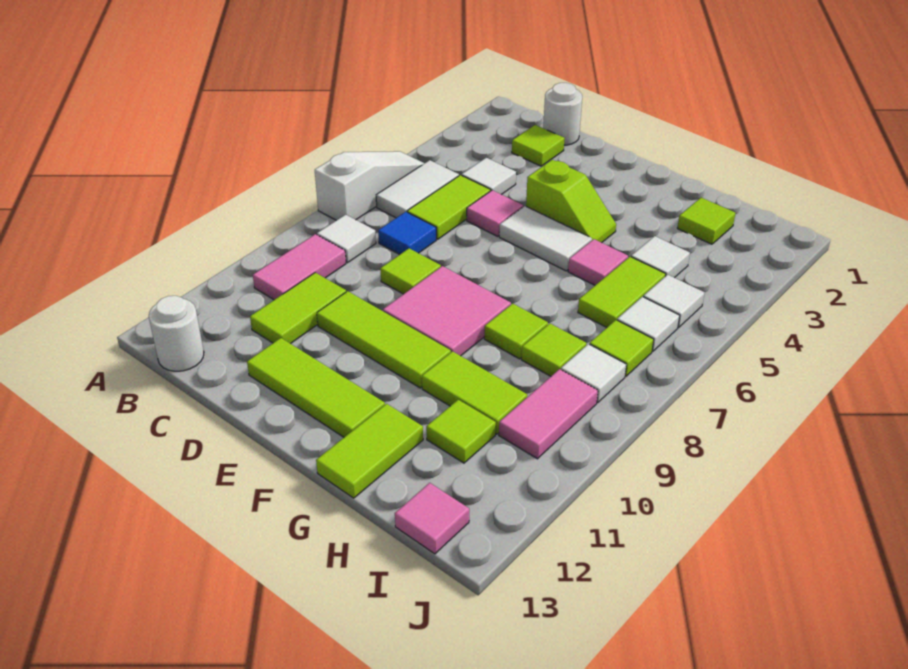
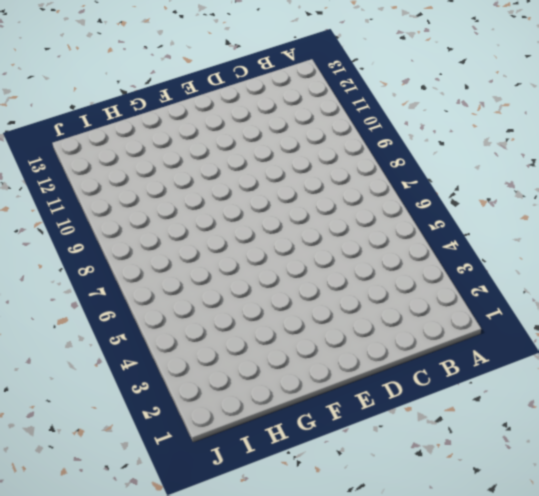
none -> white slope A5:A7 level 1 top 7
none -> white tile B5:B6 level 1
none -> white tile B8 level 1
none -> pink tile B9:B10 level 1

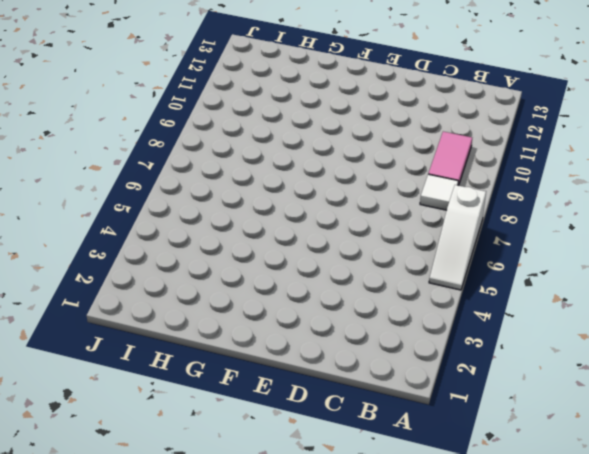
none -> white tile B5:B6 level 1
none -> white round brick B13 level 1
none -> white round brick C1 level 1
none -> lime tile C2 level 1

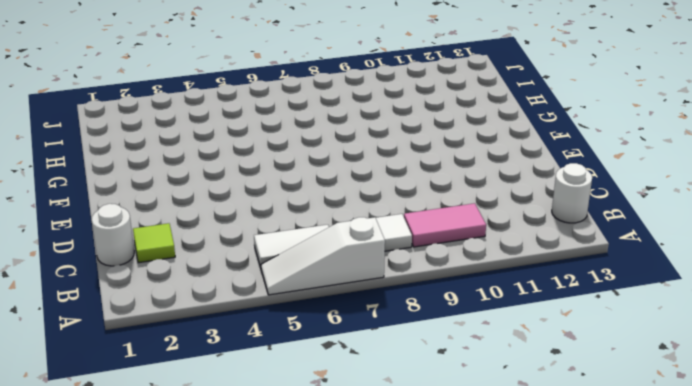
none -> white tile C4 level 1
none -> lime tile C5:C6 level 1
none -> blue tile C7 level 1
none -> lime tile C10:C11 level 1

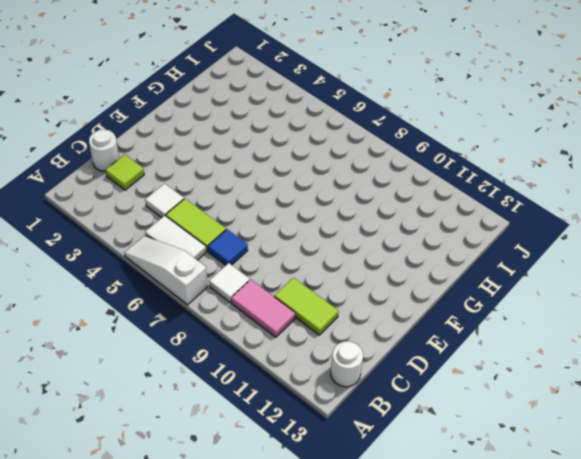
none -> pink tile D5 level 1
none -> lime tile D8 level 1
none -> lime tile D10:F10 level 1
none -> lime tile D12:F12 level 1

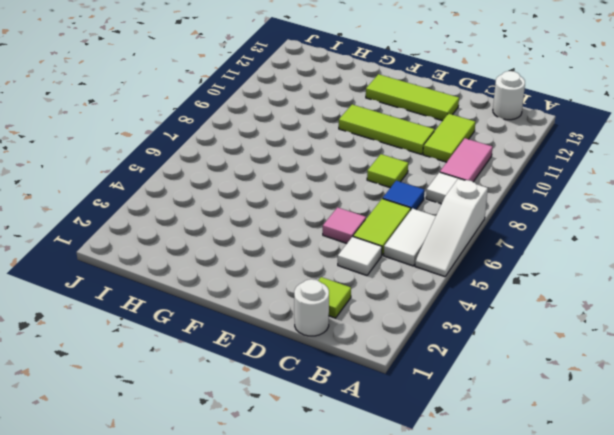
none -> lime slope E4:F4 level 1 top E
none -> white tile E5:F5 level 1
none -> pink tile E8:F9 level 1
none -> pink tile G5 level 1

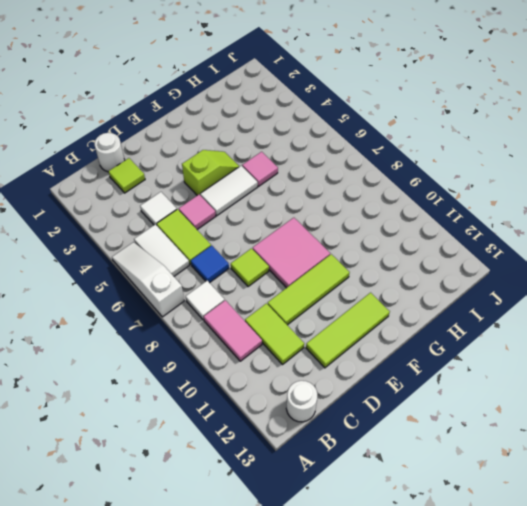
none -> lime tile G8 level 1
none -> lime tile G10:H10 level 1
none -> lime tile G12:G13 level 1
none -> lime tile H2 level 1

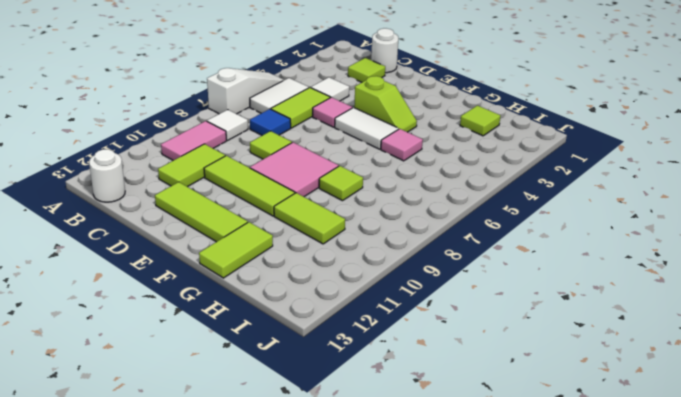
none -> white tile H4 level 1
none -> lime tile H5:H6 level 1
none -> lime tile H8 level 1
none -> lime tile H11 level 1

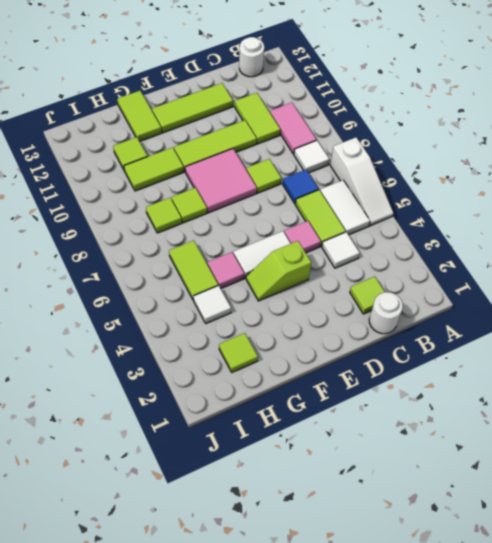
none -> white tile I5 level 1
none -> white tile I6 level 1
none -> lime tile I7 level 1
none -> white tile I8 level 1

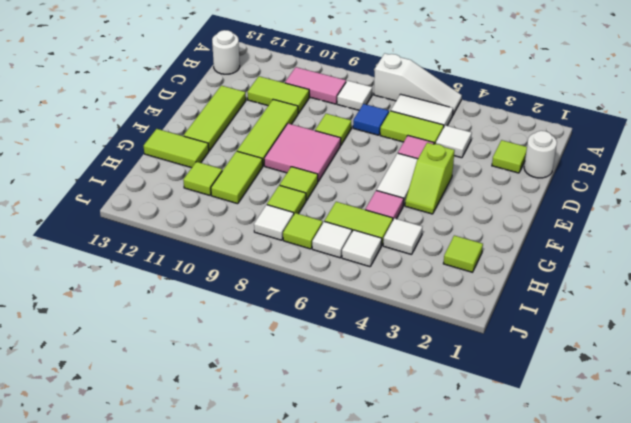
none -> pink tile I9:I10 level 1
none -> pink tile I13 level 1

